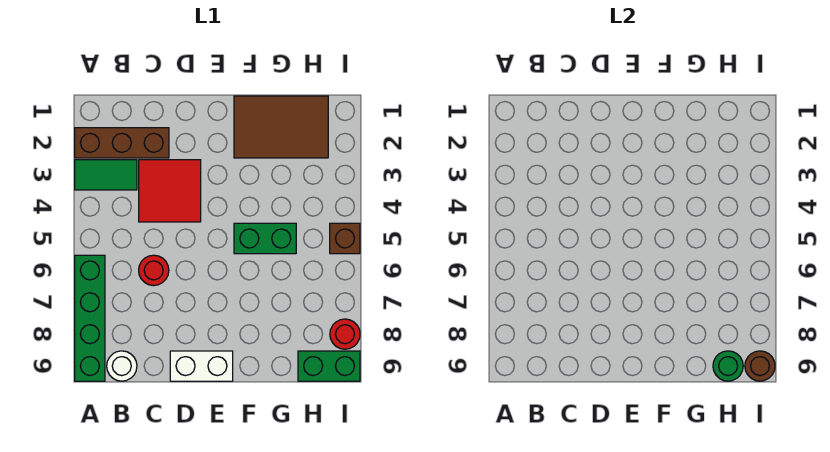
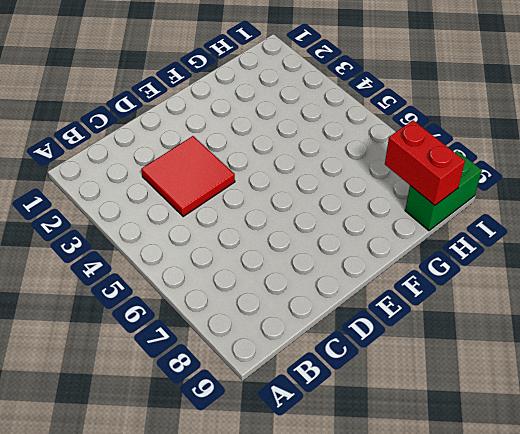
red brick H8:H9 level 2 -> green round brick H9 level 2
none -> brown brick A2:C2 level 1
none -> green tile A3:B3 level 1
none -> green brick A6:A9 level 1

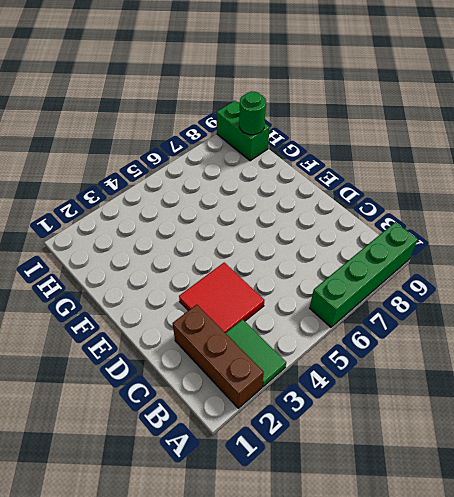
none -> white round brick B9 level 1
none -> red round brick C6 level 1
none -> white brick D9:E9 level 1

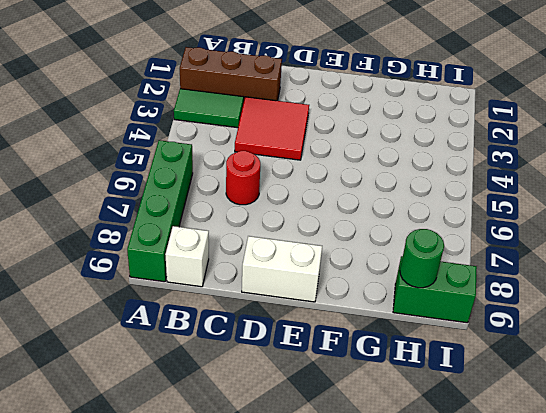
white brick B9 level 1 -> white round brick B9 level 1
none -> brown tile F1:H2 level 1
none -> green brick F5:G5 level 1
none -> brown brick I5 level 1

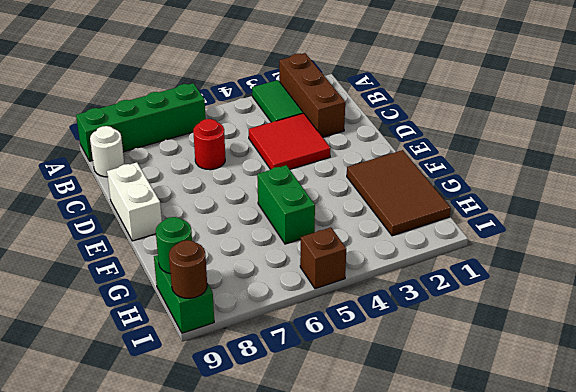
none -> red round brick I8 level 1

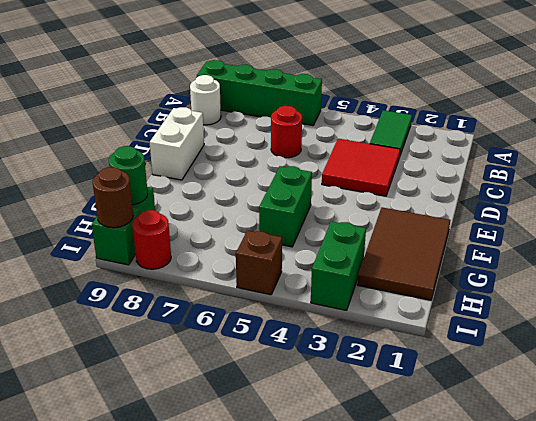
green brick H3:I3 level 1 -> none
none -> brown brick A2:C2 level 1

